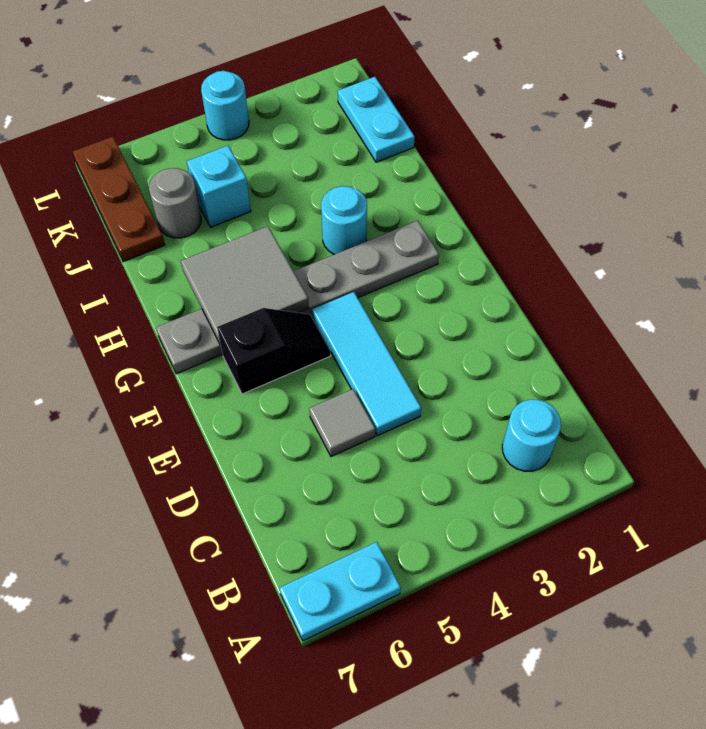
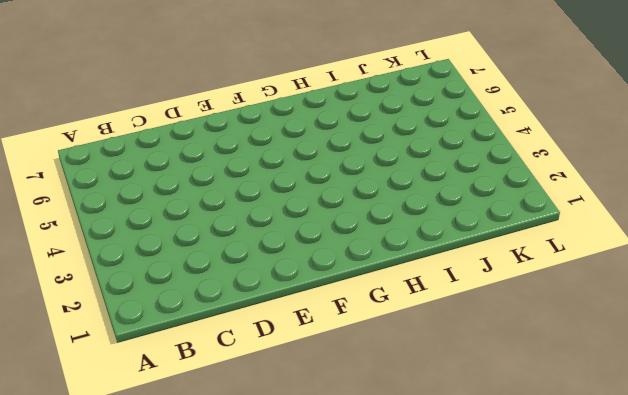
none -> cyan plate A6:A7 level 1
none -> cyan round brick B2 level 1
none -> cyan tile D4:F4 level 1

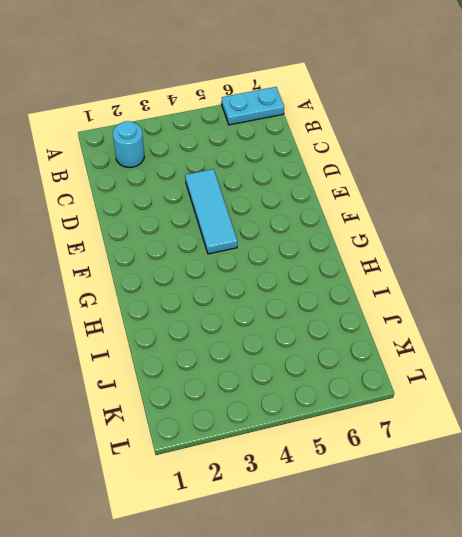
none -> grey tile D5 level 1
none -> black slope F5:F6 level 1 top 6
none -> grey plate G2:G7 level 1

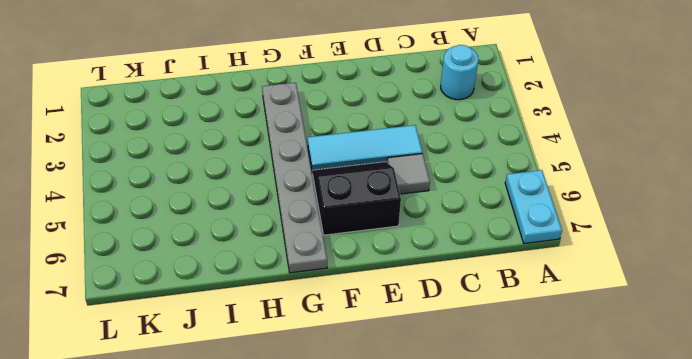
black slope E5:F6 level 1 top 6 -> black slope F5:F6 level 1 top 6
none -> cyan round brick H3 level 1
none -> cyan plate J1:K1 level 1
none -> cyan brick J5 level 1

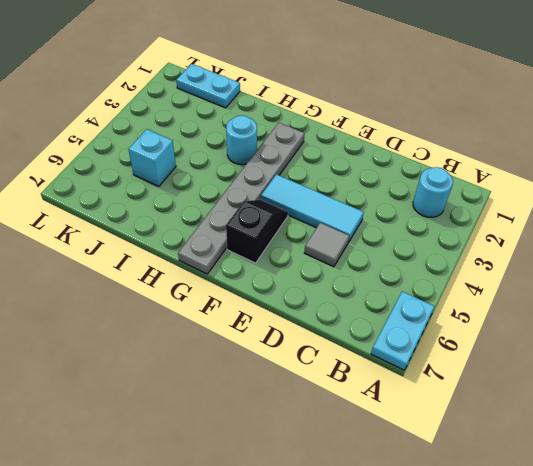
none -> grey round brick J6 level 1
none -> brown plate J7:L7 level 1
none -> cyan round brick L4 level 1

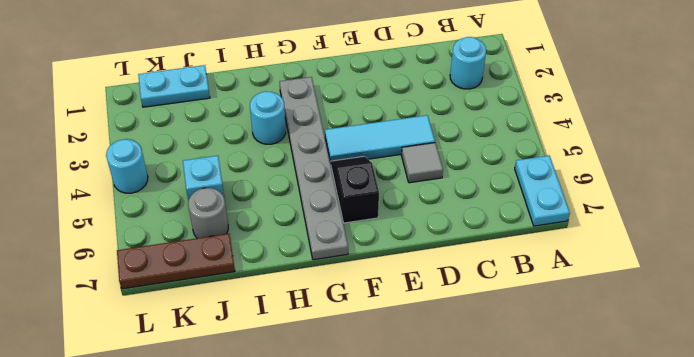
none -> grey tile G5:H6 level 2

